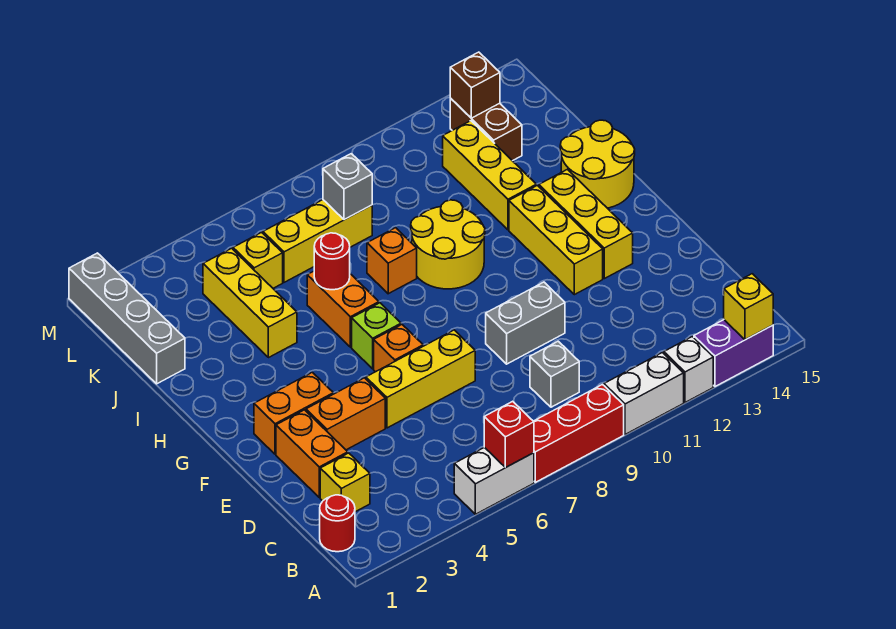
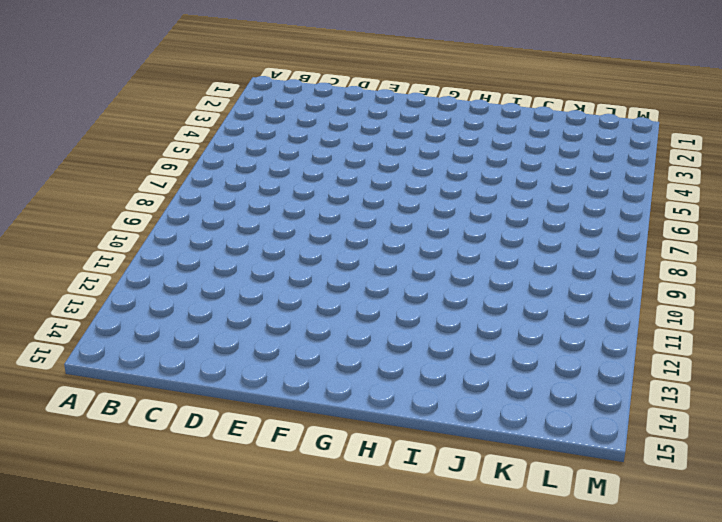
none -> white brick A5:A6 level 1
none -> red brick A7:A9 level 1
none -> white brick A10:A11 level 1
none -> white brick A12 level 1

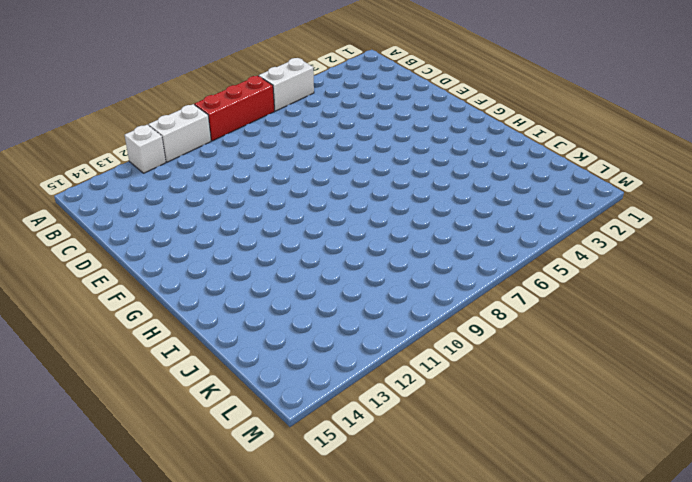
none -> purple brick A13:A14 level 1
none -> red round brick B1 level 1
none -> yellow brick C2 level 1
none -> grey brick C9 level 1

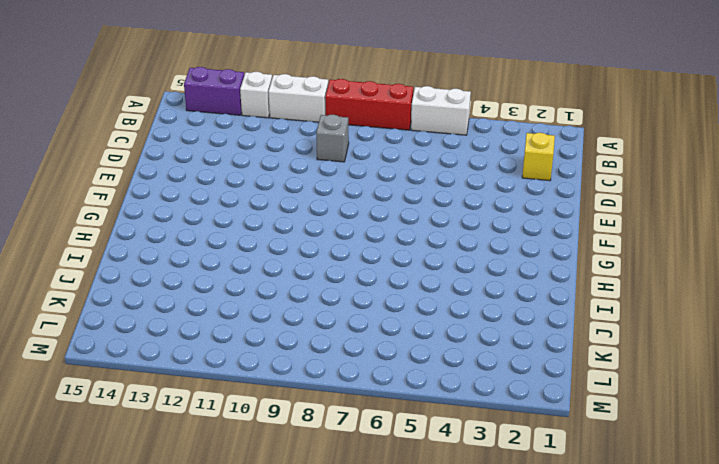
none -> red round brick B1 level 1
none -> orange brick D2:E2 level 1
none -> orange brick E3:E4 level 1
none -> yellow brick E5:E7 level 1

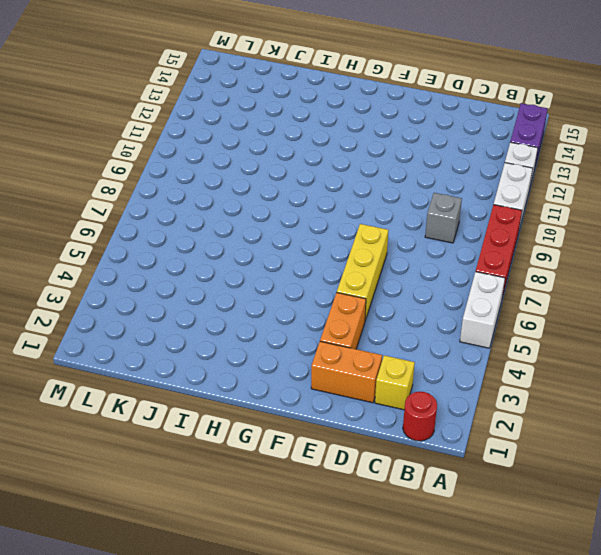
none -> grey brick E9:E10 level 1
none -> orange brick F2:F3 level 1
none -> orange brick F6 level 1
none -> yellow brick F12:H12 level 1

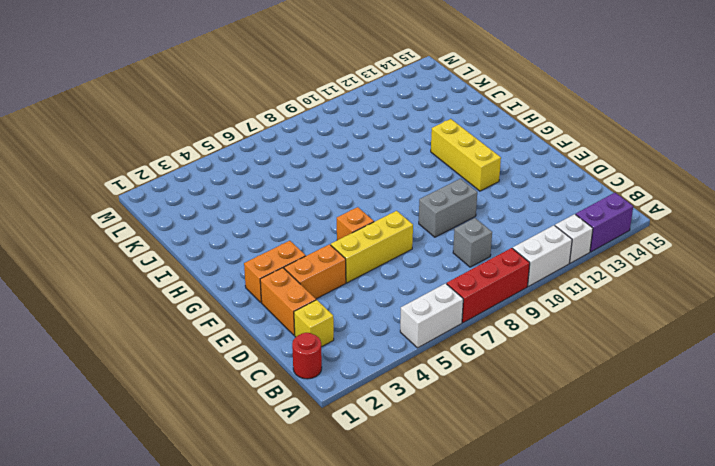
none -> yellow brick F13:H13 level 1
none -> lime brick G6 level 1
none -> orange brick H6:I6 level 1
none -> yellow round brick H9:I10 level 1

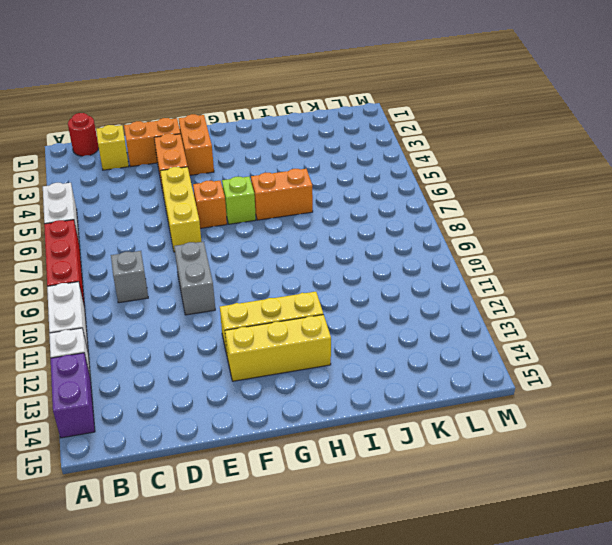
none -> yellow round brick H9:I10 level 1
none -> yellow round brick H14:I15 level 1
none -> yellow brick I4:K4 level 1
none -> orange brick I8 level 1

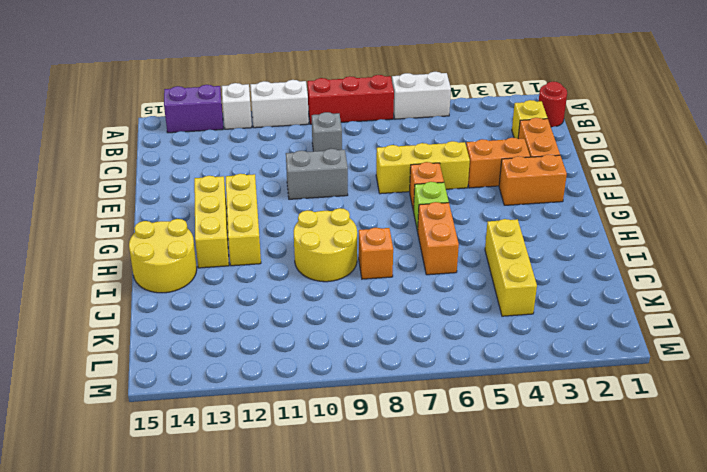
none -> yellow brick I12:K12 level 1
none -> grey brick J1:M1 level 1
none -> yellow brick K5 level 1
none -> yellow brick K6:K8 level 1

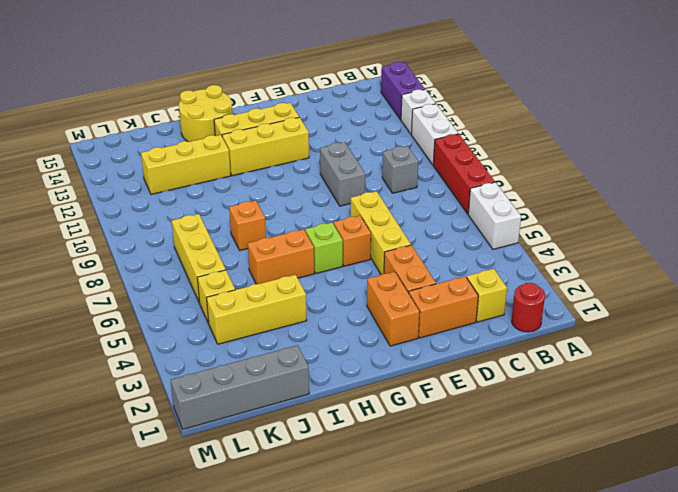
none -> yellow round brick H9:I10 level 1
none -> brown brick K13:L13 level 1
none -> red brick A6 level 2
none -> yellow brick A14 level 2

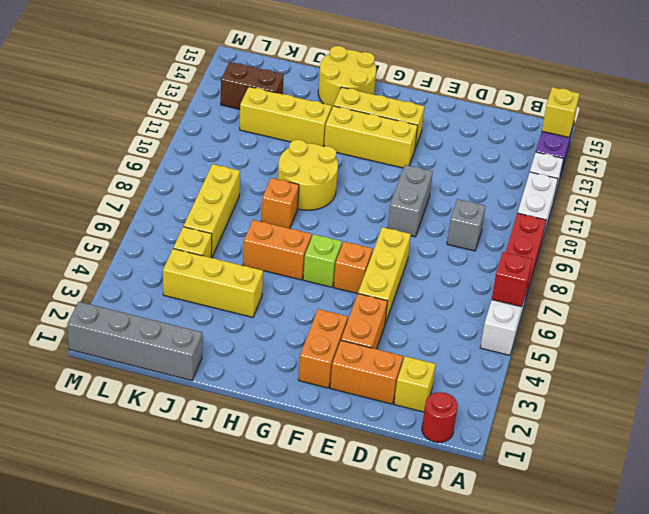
none -> red round brick I6 level 2
none -> grey brick K8 level 2
none -> brown brick L13 level 2

